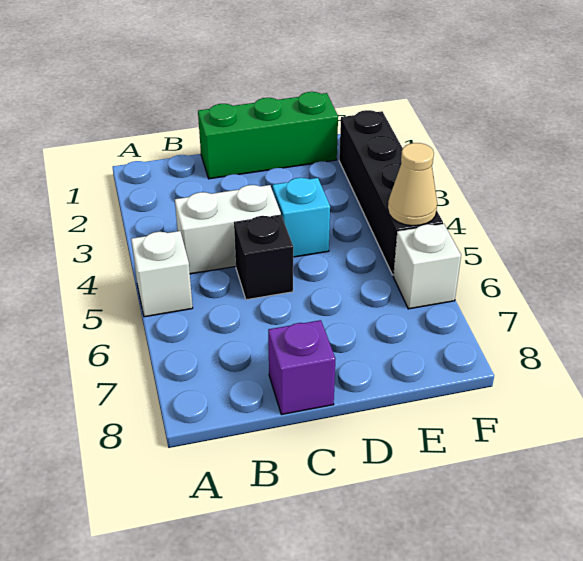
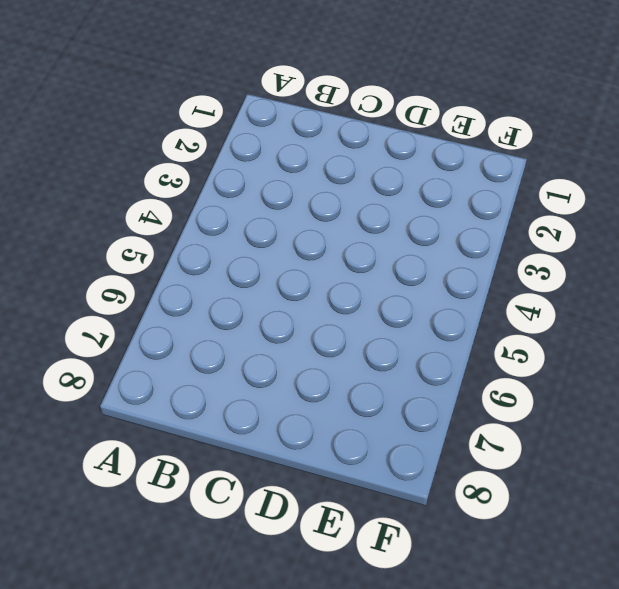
none -> white brick A5 level 1
none -> white brick B4:C4 level 1

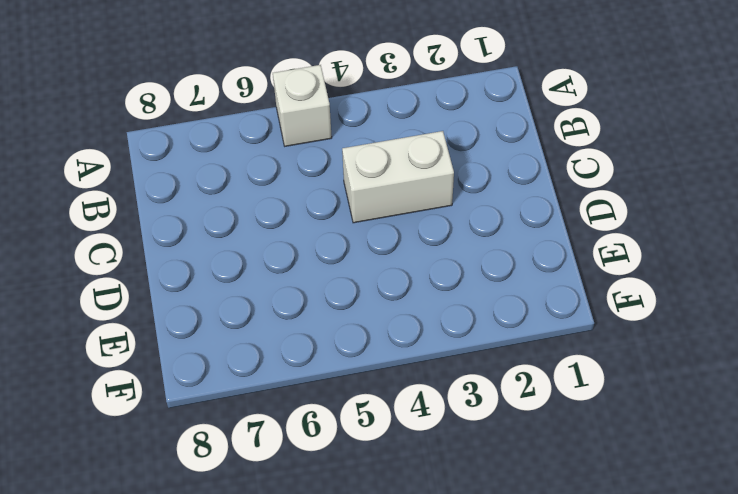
white brick C3:C4 level 1 -> white brick B4:C4 level 1
none -> green brick C1:E1 level 1
none -> black brick C5 level 1

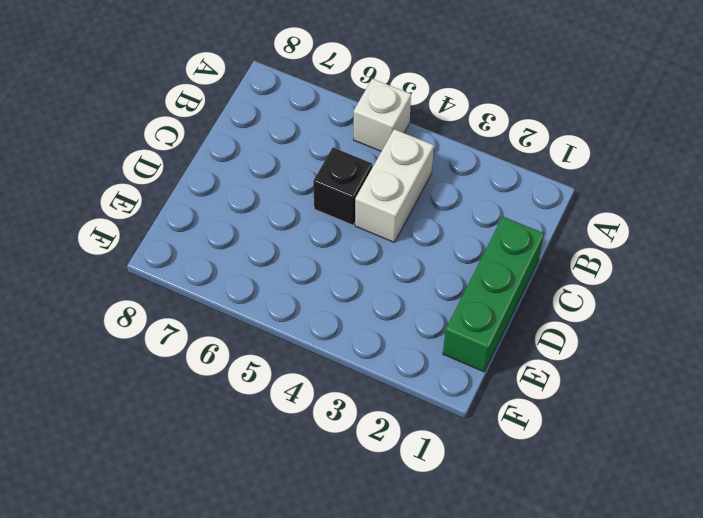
none -> purple brick C8 level 1
none -> cyan brick D4 level 1

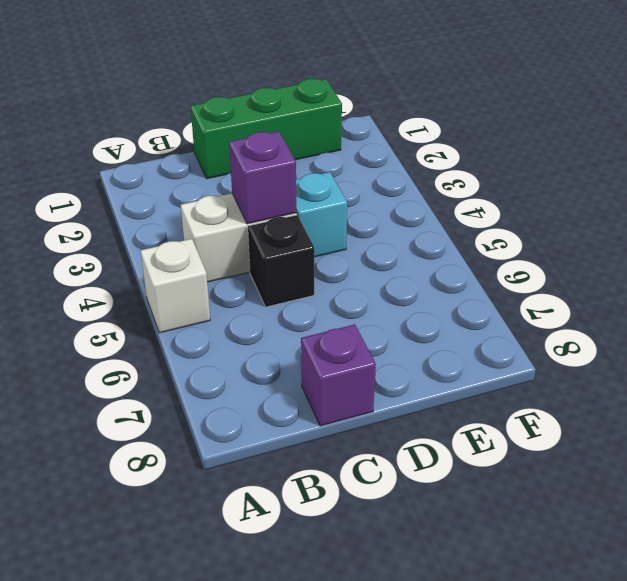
purple brick C4 level 2 -> none
none -> black brick F2:F5 level 1
none -> white brick F6 level 1

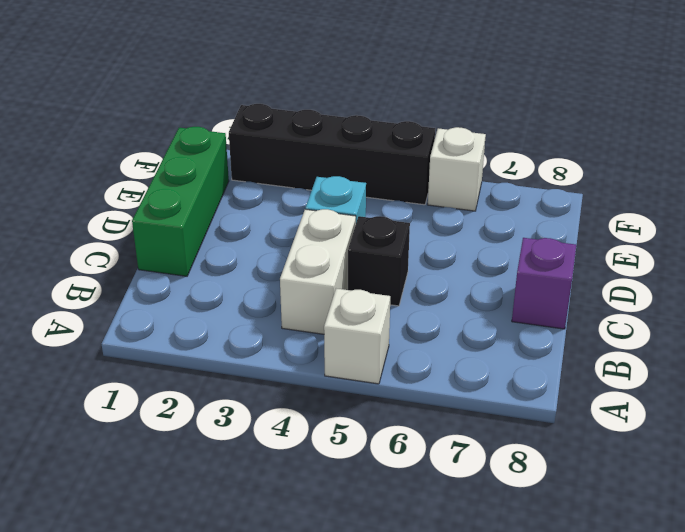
none -> tan cone F5 level 2

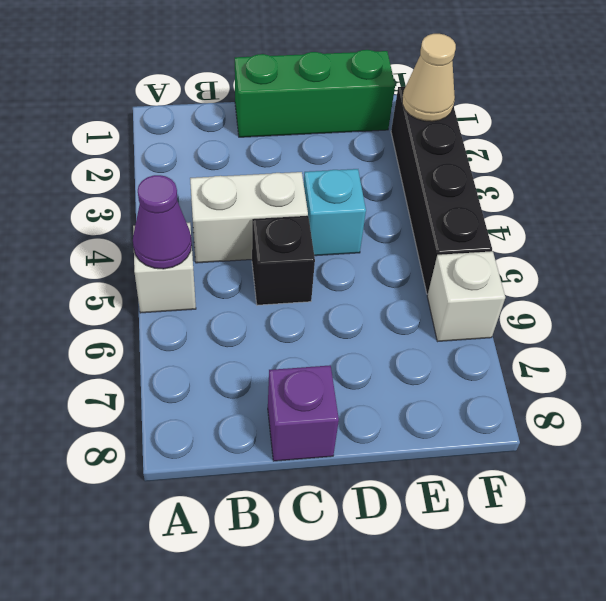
purple cone A5 level 2 -> none
tan cone F2 level 2 -> tan cone F5 level 2

